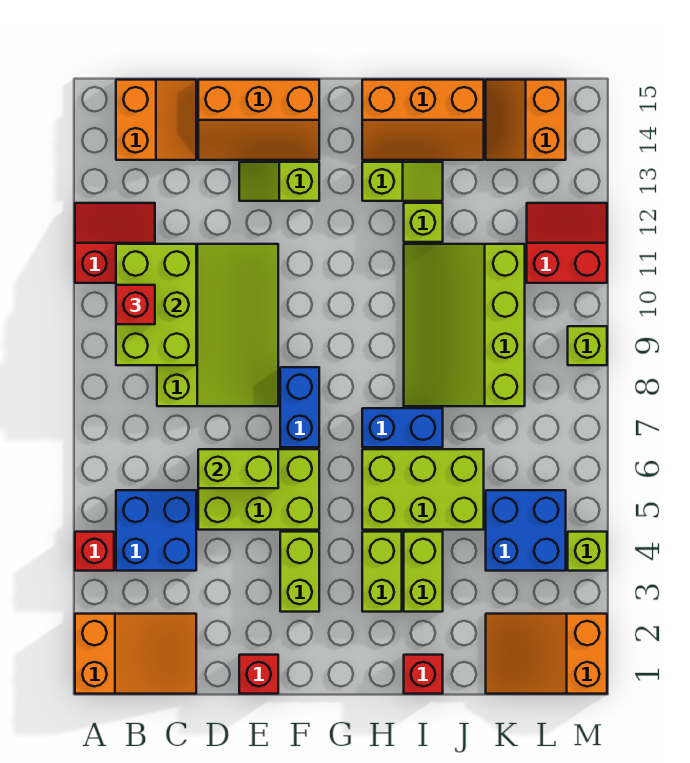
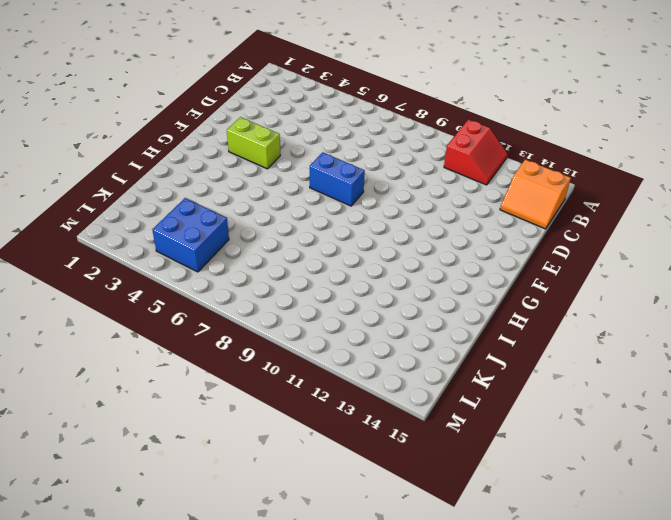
none -> orange slope A1:C2 level 1 top A
none -> red brick A4 level 1
none -> blue brick B4:C5 level 1
none -> lime slope C8:E11 level 1 top C

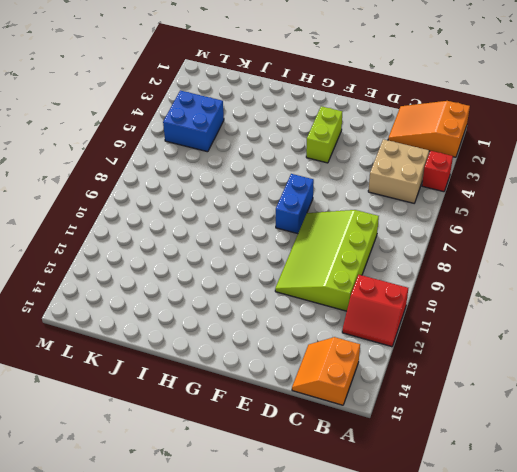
tan brick B4:C5 level 1 -> blue brick B4:C5 level 1
none -> lime brick D5:F6 level 1
none -> orange slope D14:F15 level 1 top 15
none -> red brick E1 level 1
none -> lime slope E13:F13 level 1 top F

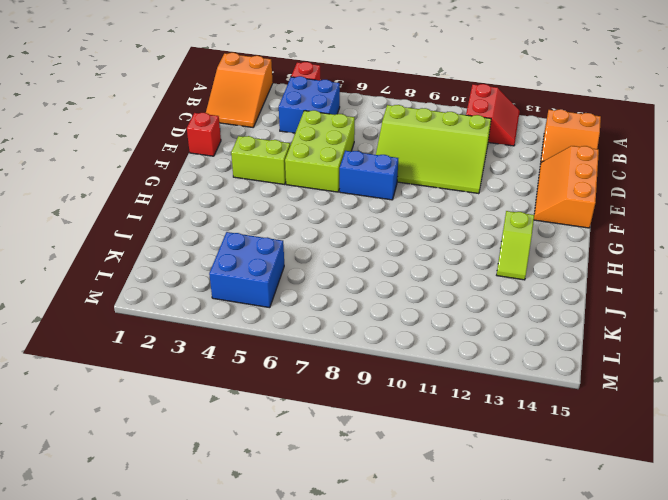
none -> lime slope E13:F13 level 1 top F
none -> lime brick H3:H4 level 1
none -> lime brick H5:J6 level 1
none -> blue brick H7:I7 level 1

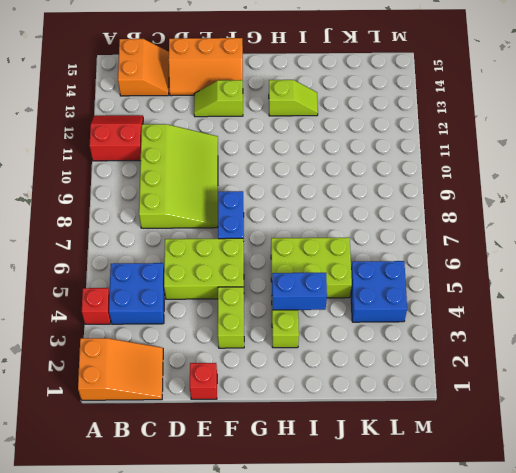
blue brick H4:I4 level 2 -> blue brick H7:I7 level 1
none -> orange slope H14:J15 level 1 top 15
none -> red brick I1 level 1
none -> lime brick I3:I4 level 1
none -> lime slope I8:K11 level 1 top K

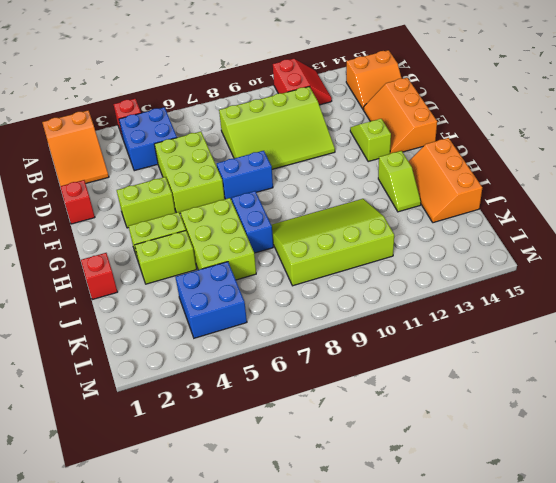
none -> lime brick I12 level 1
none -> orange slope K1:M2 level 1 top M
none -> orange slope K14:L15 level 1 top L
none -> red slope L11:M12 level 1 top 11

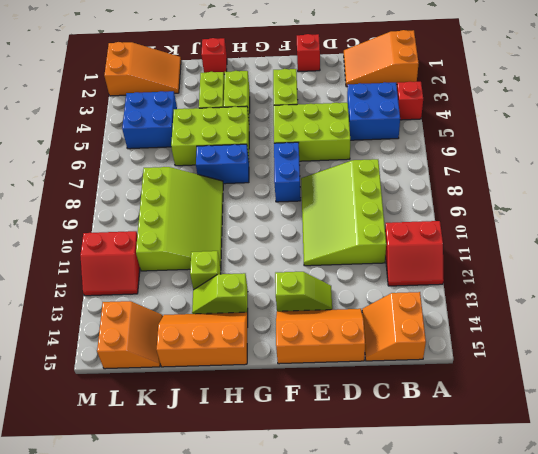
none -> lime brick M4 level 1
none -> lime brick M9 level 1
none -> lime brick B9:C11 level 2
none -> lime brick D6:E6 level 2

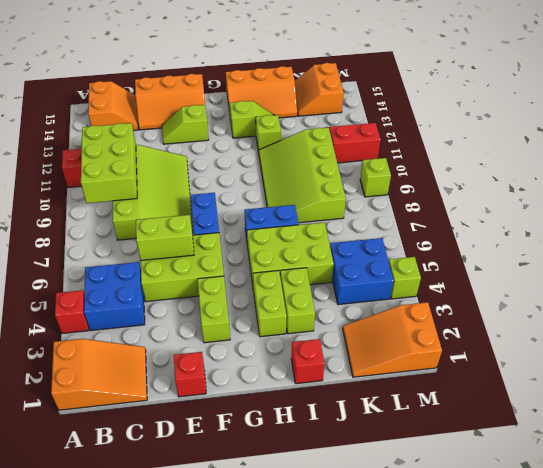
none -> red brick B10 level 3

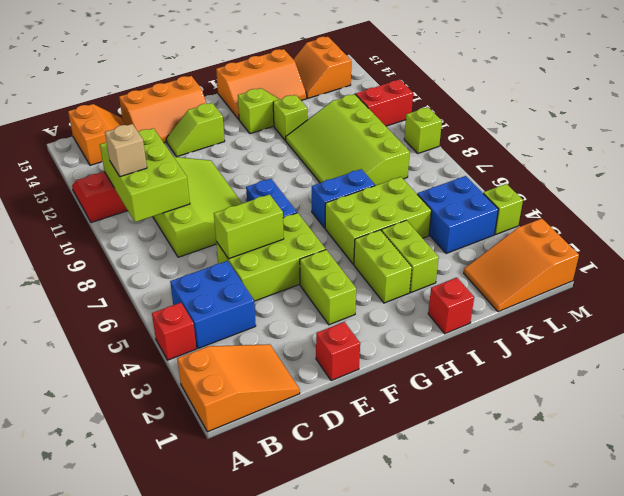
tan brick B10 level 3 -> red brick B10 level 3

